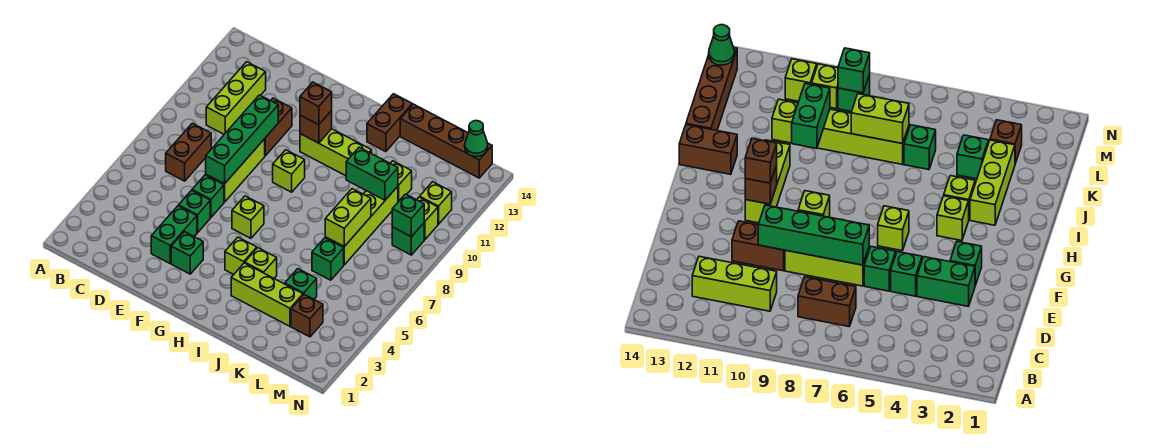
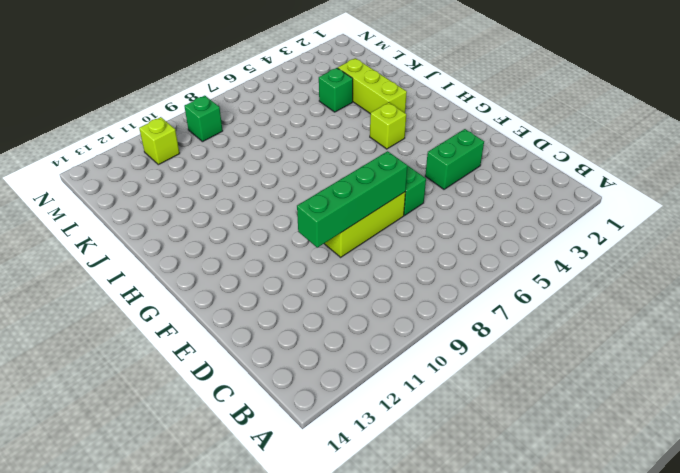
none -> brown brick C7:C8 level 1
none -> lime brick C10:C12 level 1
none -> green brick E5 level 1
none -> brown brick E10:E11 level 1

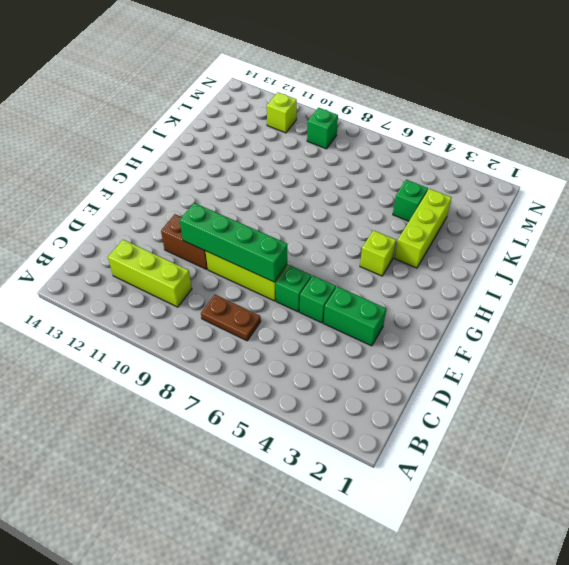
brown plate C7:C8 level 1 -> brown brick C7:C8 level 1
none -> green brick F3 level 1
none -> lime brick G6 level 1
none -> lime brick G9 level 1
none -> lime brick G11:I11 level 1

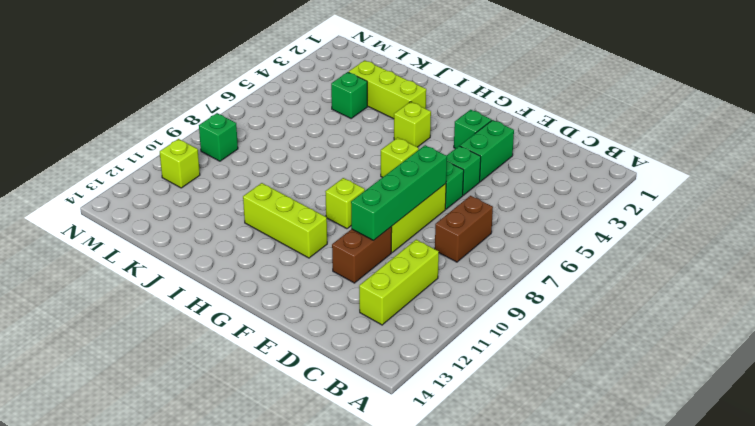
none -> lime brick I4 level 1
none -> brown brick I13:I14 level 1
none -> brown brick J14:M14 level 1
none -> green brick K6 level 1

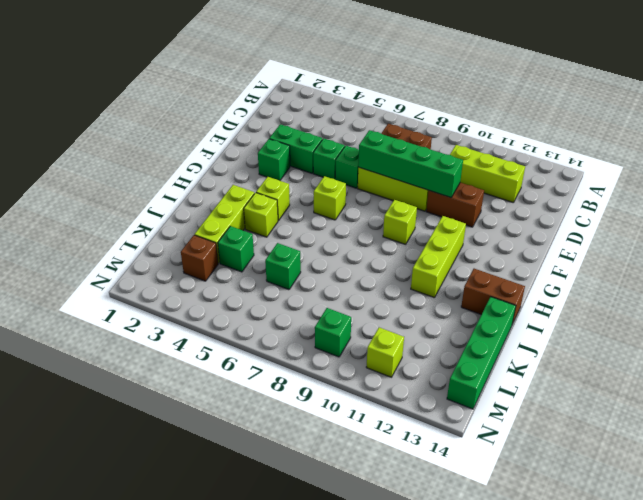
green brick J14:M14 level 1 -> brown brick J14:M14 level 1
none -> lime brick K7:K10 level 1
none -> lime brick K11 level 1
none -> lime brick M10 level 1
none -> brown brick G11 level 2

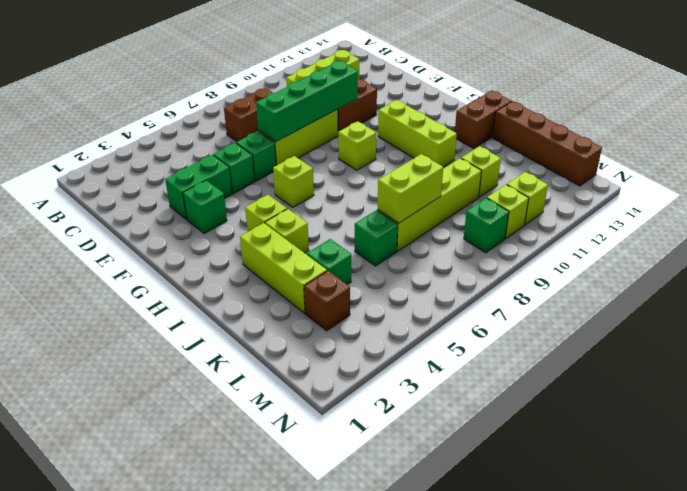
none -> brown brick G11 level 2
none -> green brick J10:K10 level 2
none -> green brick M9 level 2
none -> green cone M14 level 2

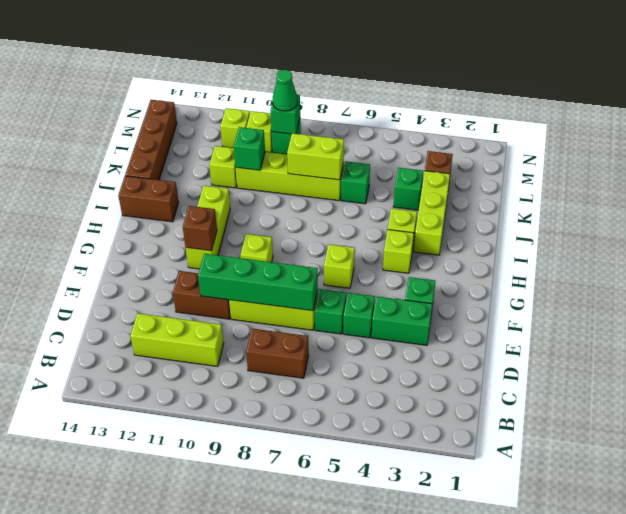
green brick K10 level 2 -> green brick J10:K10 level 2
green cone M9 level 3 -> green cone M14 level 2
none -> brown brick G11 level 3

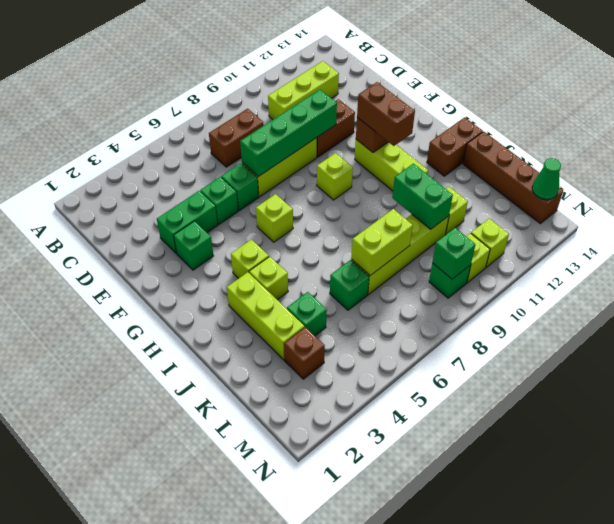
brown brick G11:H11 level 3 -> brown brick G11 level 3

